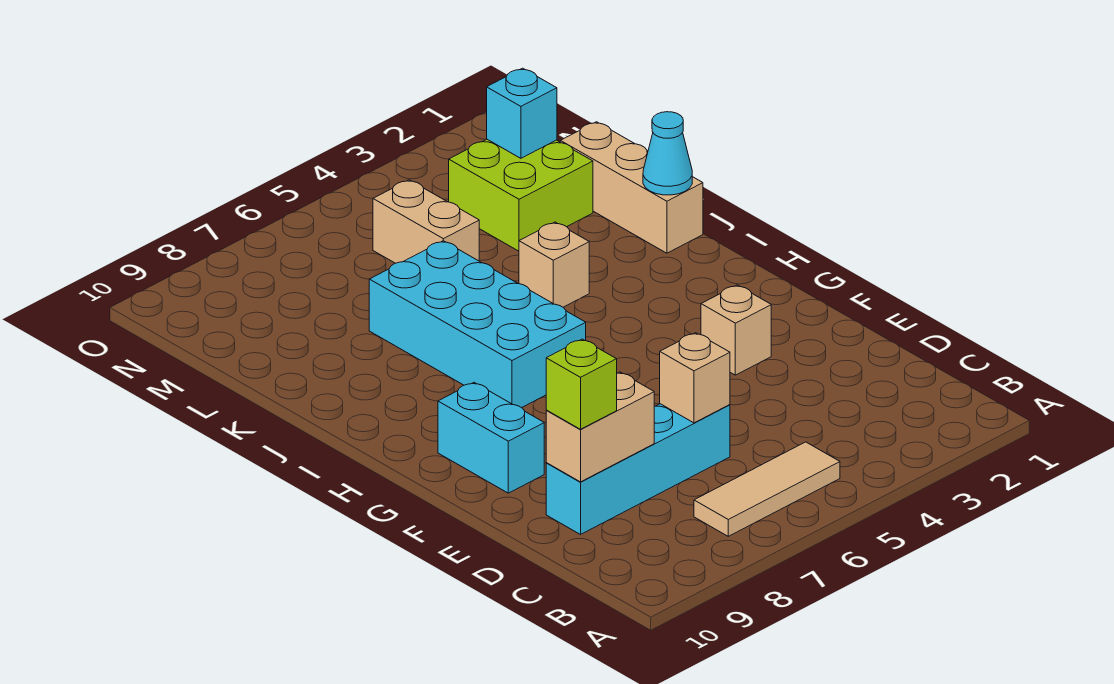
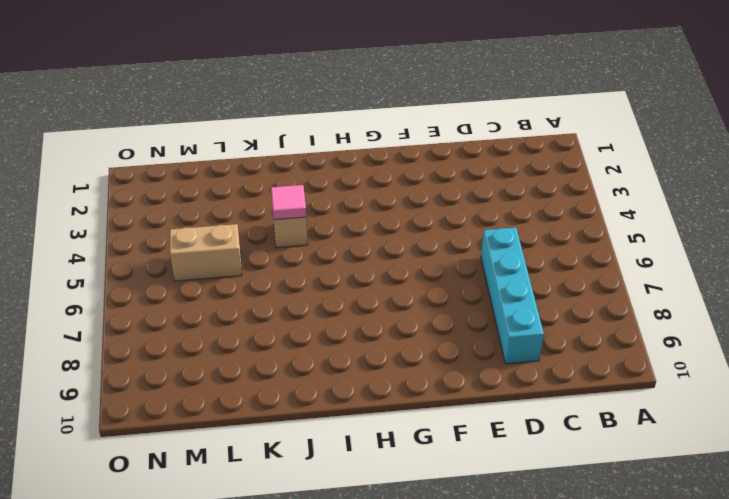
pink tile J4 level 2 -> none
none -> tan tile B5:B7 level 1
none -> tan brick F3 level 1
none -> cyan brick F9:G9 level 1

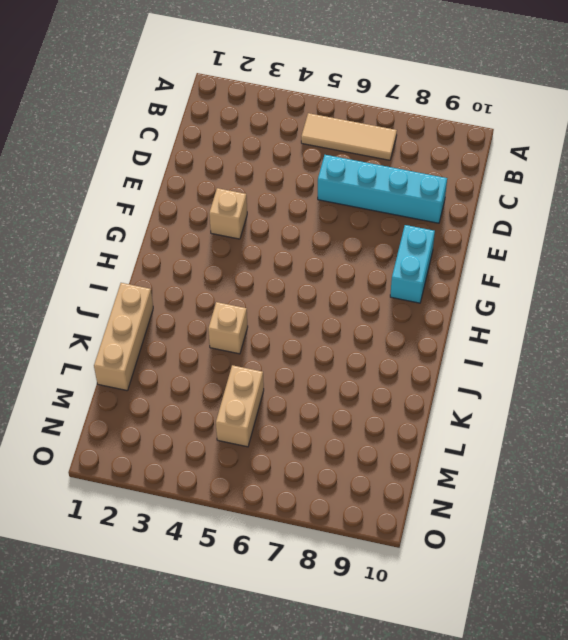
none -> cyan brick H6:K7 level 1
none -> lime brick L2:M3 level 1
none -> tan brick D6 level 2

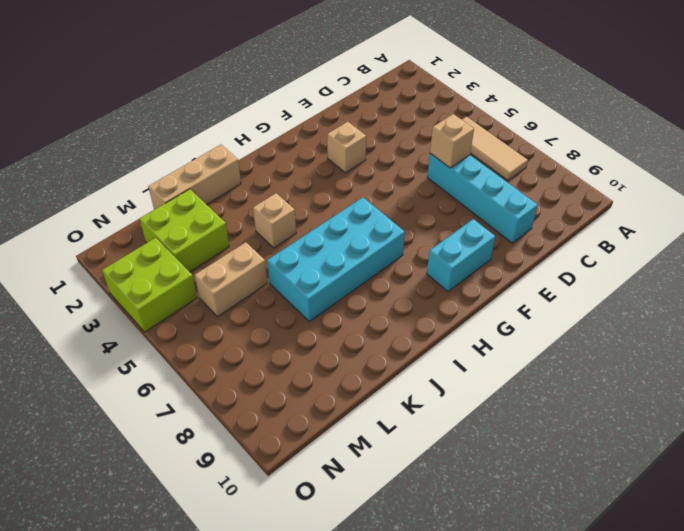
lime brick N3:O4 level 1 -> none
none -> tan brick D8:D9 level 2
none -> cyan cone J1 level 2
none -> cyan brick M2 level 2

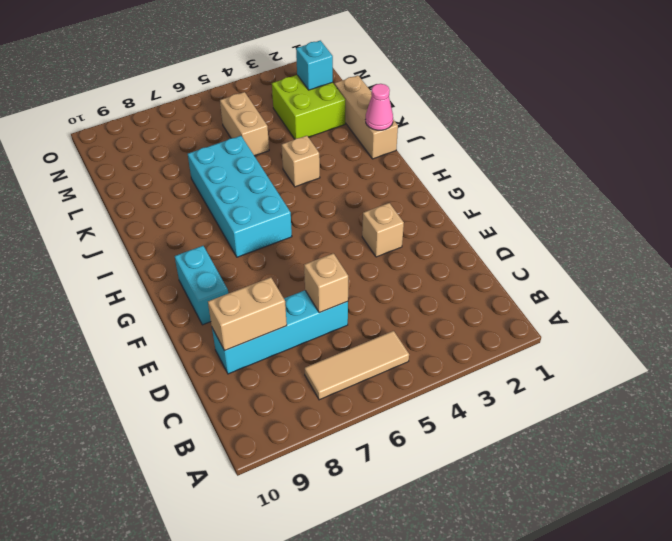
pink cone J1 level 2 -> cyan cone J1 level 2
none -> lime brick D9 level 3

